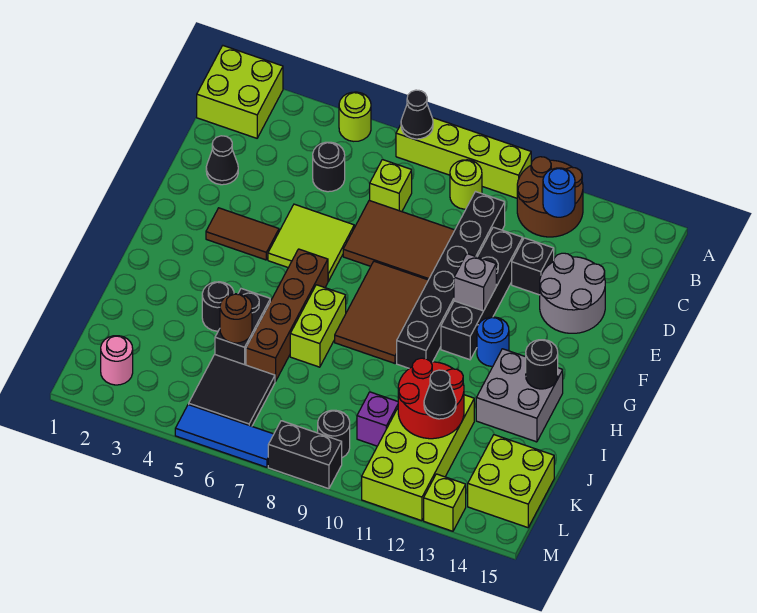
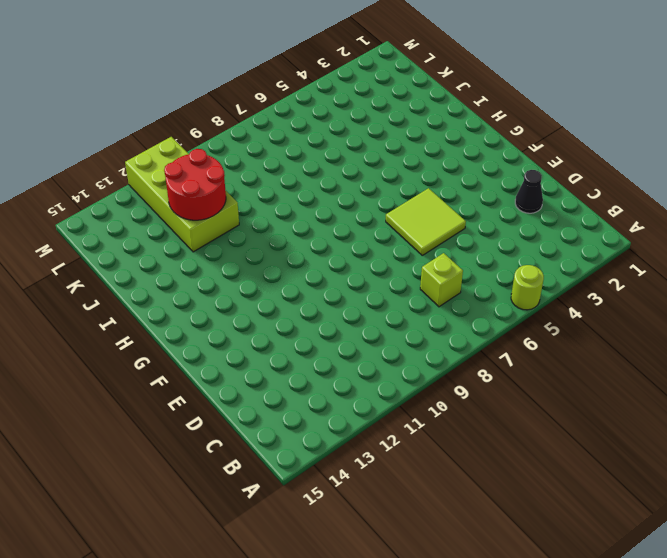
none -> lime brick A1:B2 level 1
none -> lime brick A7:A10 level 1
none -> brown round brick A11:B12 level 1
none -> lime round brick B9 level 1

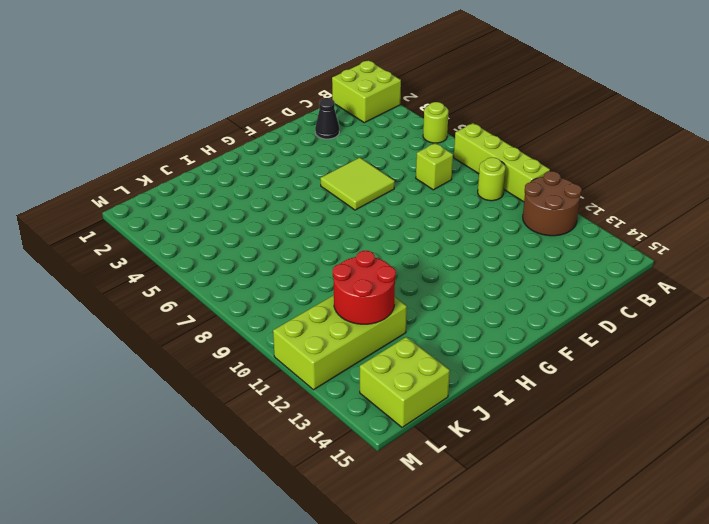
none -> black round brick C5 level 1
none -> black brick C10:H10 level 1
none -> brown tile D7:E9 level 1
none -> black brick D11:G11 level 1

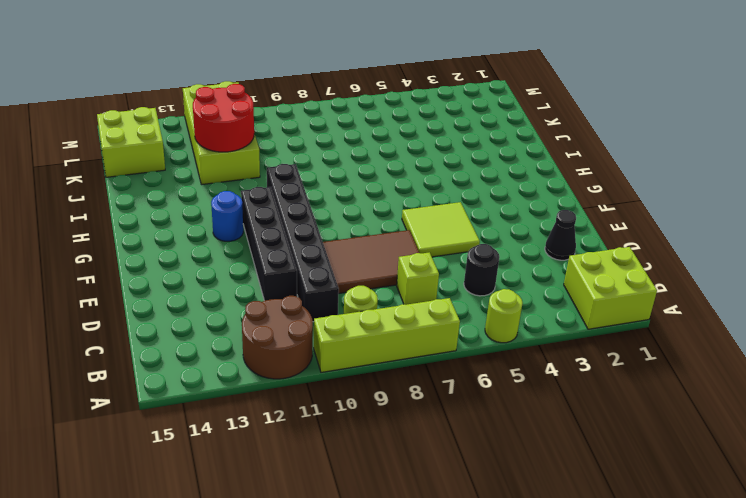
none -> black brick D12 level 1
none -> grey round brick D13:E14 level 1
none -> brown tile F3:F4 level 1
none -> brown tile F8:H9 level 1

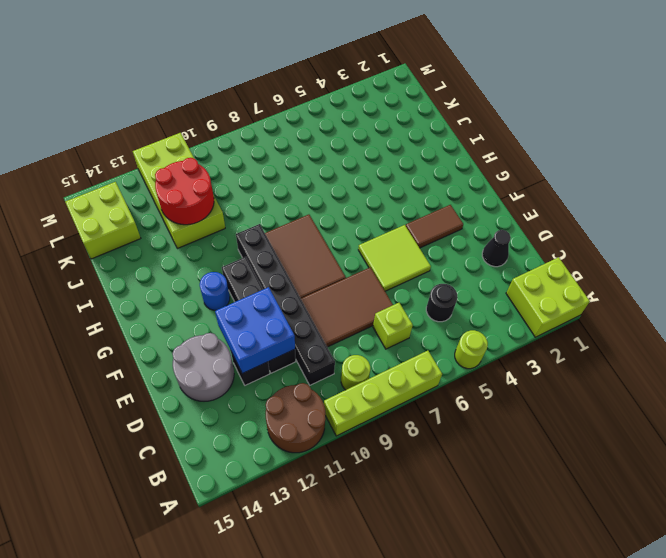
blue brick D11:E12 level 2 -> none
none -> brown brick G6:J6 level 1
none -> lime brick H7:I7 level 1
none -> grey brick H13:I14 level 1
none -> black round brick I4 level 1

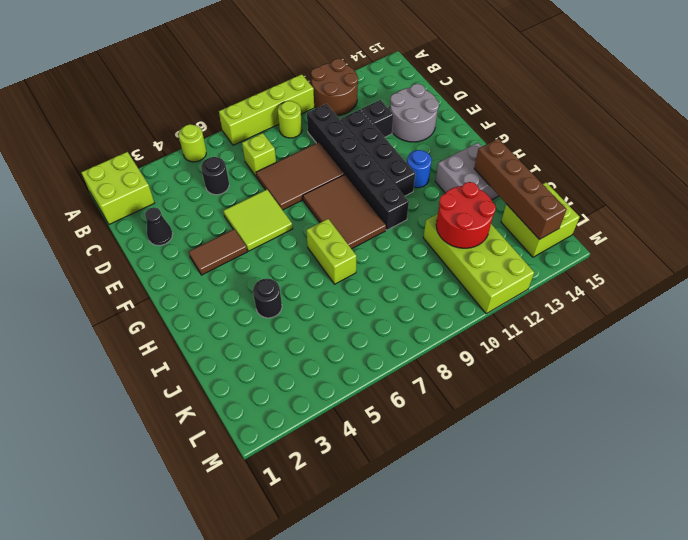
brown brick I14:L14 level 2 -> brown brick G6:J6 level 1
none -> black brick I5:J5 level 1
none -> black tile K5:L6 level 1
none -> purple brick K10 level 1
none -> pink round brick L2 level 1

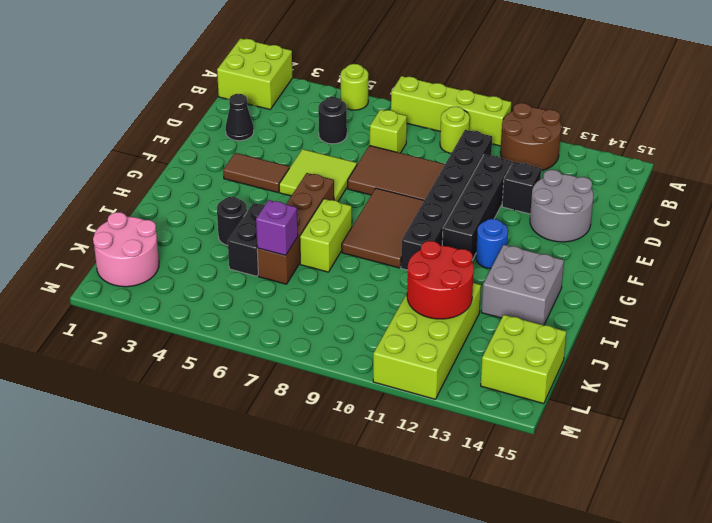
purple brick J6 level 2 -> purple brick K10 level 1
pink round brick K1:L2 level 1 -> pink round brick L2 level 1
none -> black tile K5:L6 level 1
none -> black round brick L9 level 1
none -> blue tile M5:M7 level 1
none -> black brick M8:M9 level 1

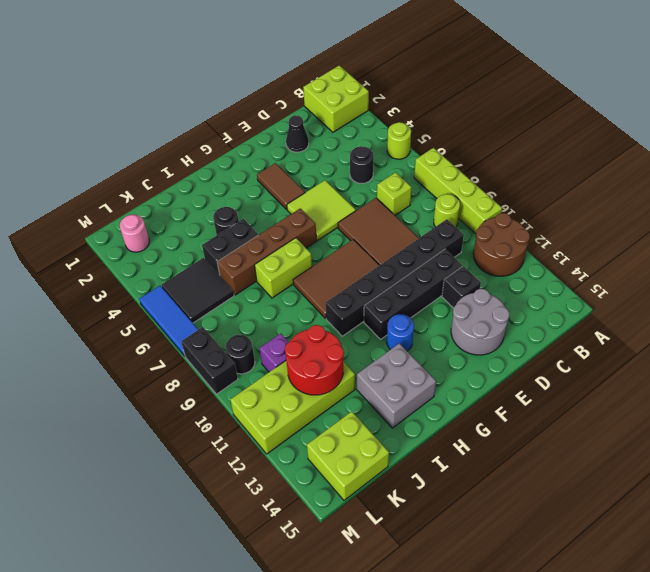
none -> lime brick M13 level 1
none -> black cone A7 level 2
none -> blue round brick B12 level 2
none -> grey brick F11 level 2

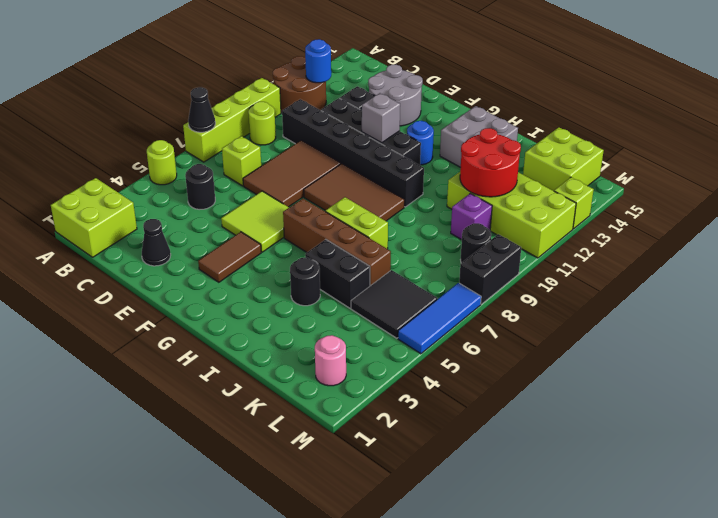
none -> black round brick H14 level 2
none -> brown round brick J5 level 2
none -> black cone K12 level 3

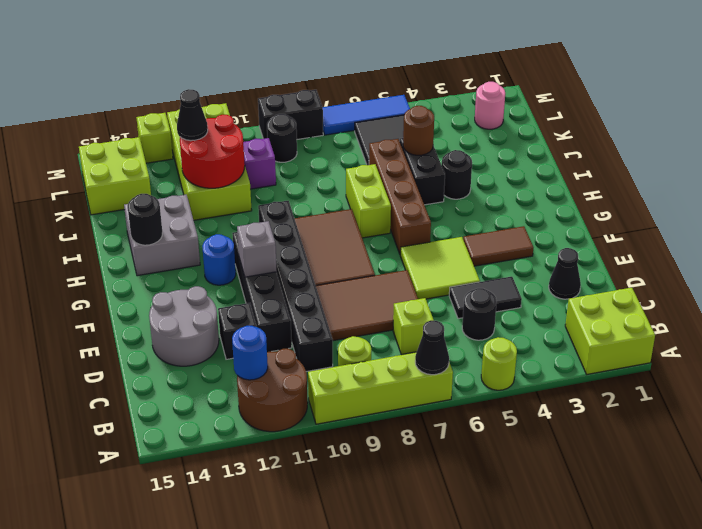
black tile D4:D5 level 1 -> none

